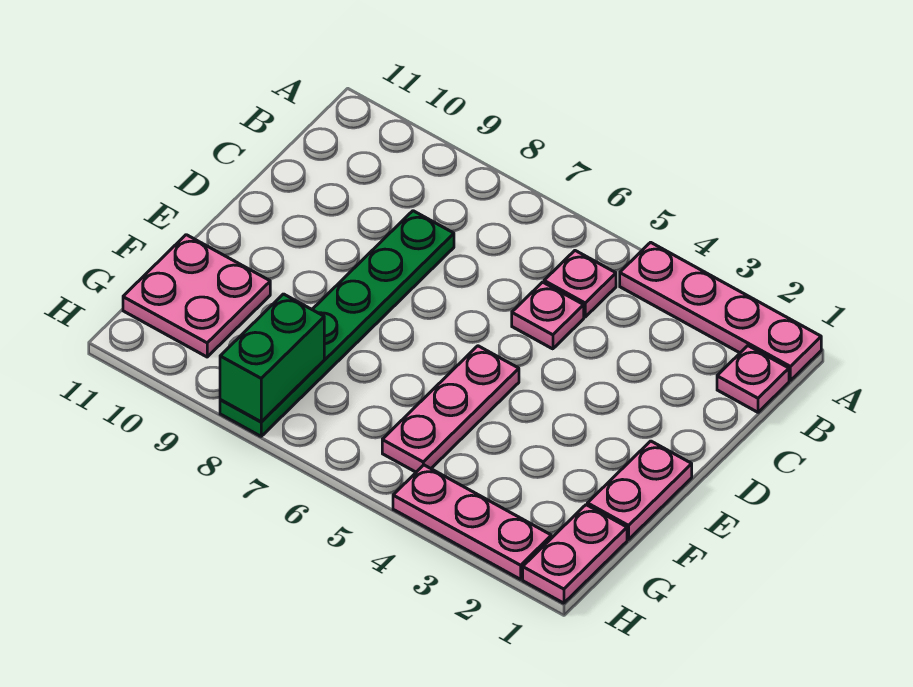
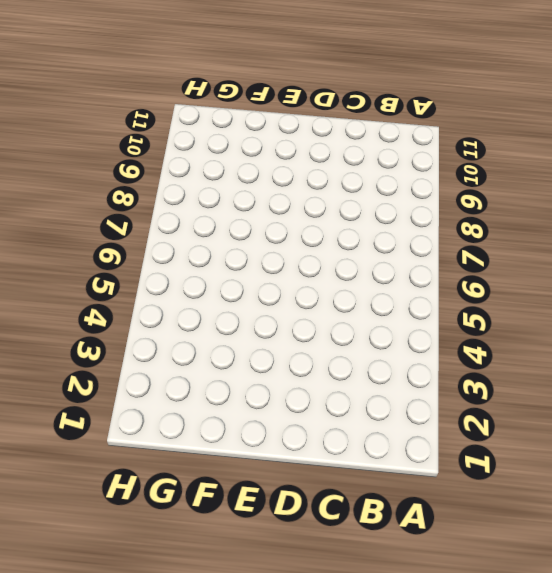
none -> pink plate A1:A4 level 1
none -> pink plate B1 level 1

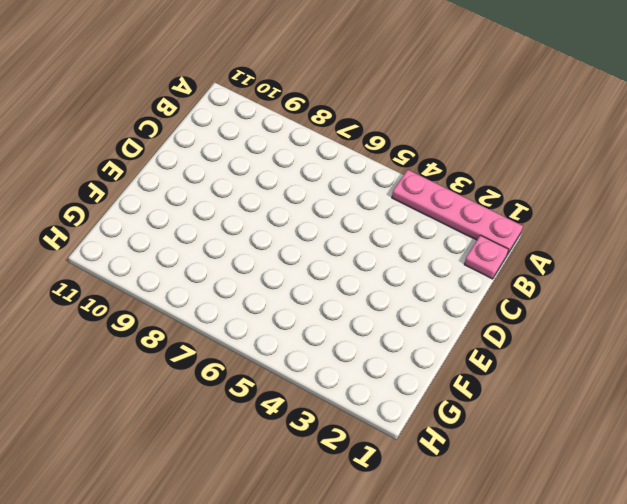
none -> pink plate B5 level 1
none -> pink plate C5 level 1

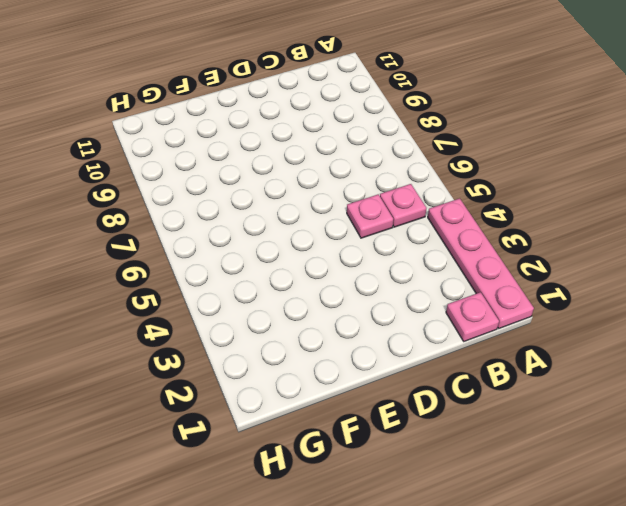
none -> green plate C8:H8 level 1
none -> pink plate E1:F1 level 1

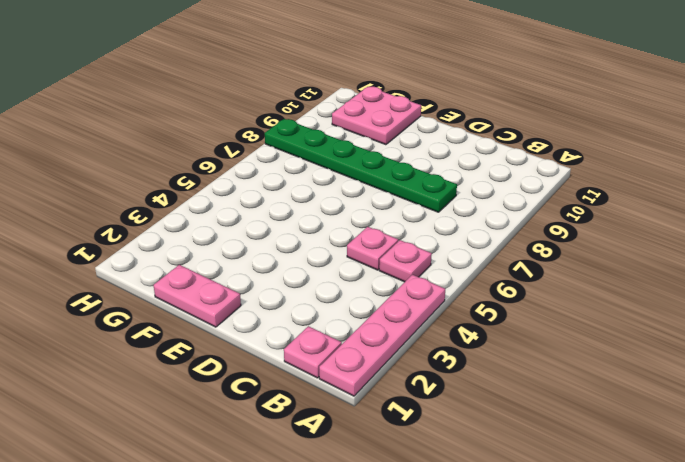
none -> pink plate E5:G5 level 1
none -> pink plate G1:H1 level 1

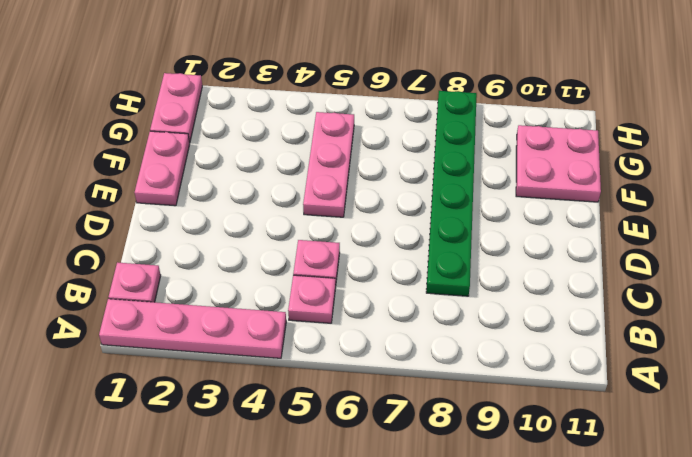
none -> pink plate H2:H4 level 1
none -> green brick G8:H8 level 2

